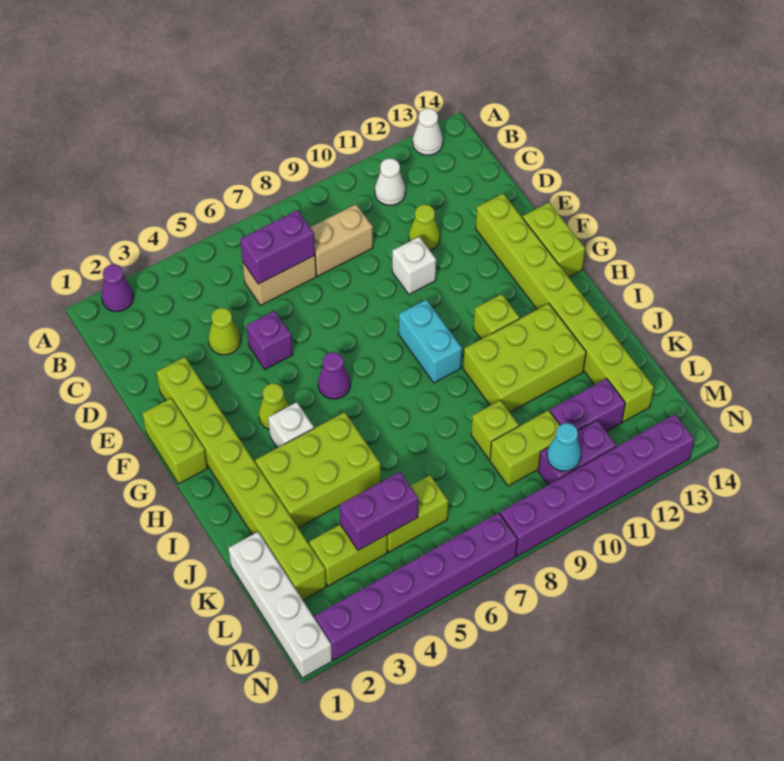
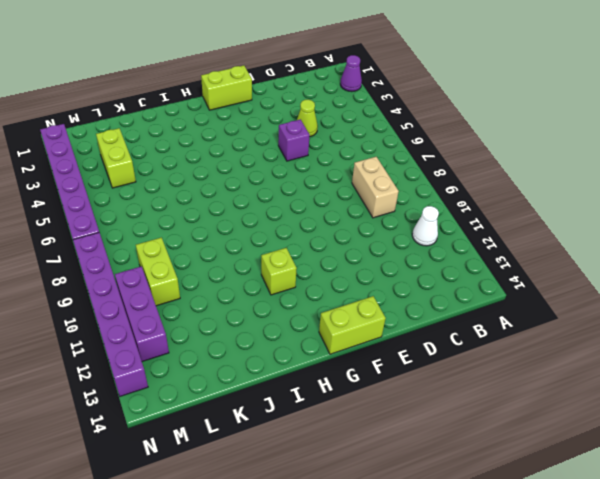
purple brick M10:M12 level 1 -> purple brick M10:M11 level 1
none -> white cone A13 level 1
none -> tan brick C6:C7 level 1
none -> lime cone D11 level 1
none -> lime brick E2:L2 level 1

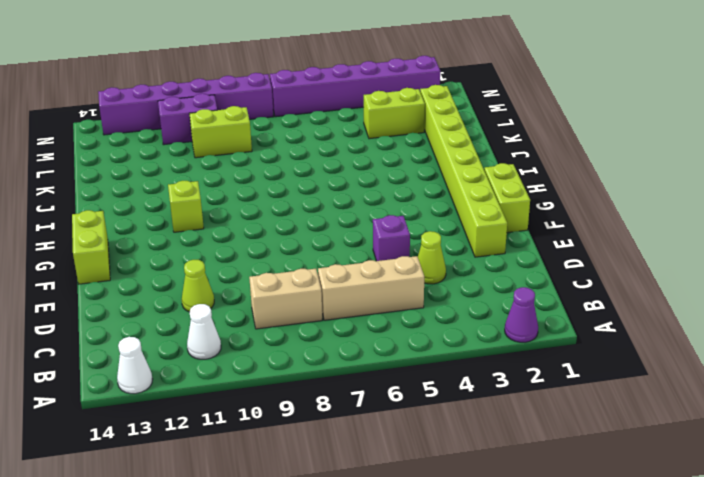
tan brick C5:C7 level 1 -> tan brick C6:C7 level 1
none -> white brick E10 level 1
none -> lime brick E13:L13 level 1
none -> lime cone G4 level 1
none -> purple cone G6 level 1

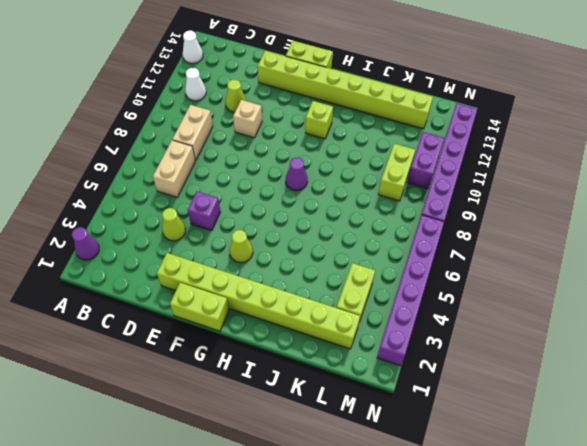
tan brick E10 level 1 -> white brick E10 level 1
purple cone H8 level 1 -> purple cone G6 level 1
none -> cyan brick G9:H9 level 1
none -> white brick H4 level 1
none -> lime brick I3:J5 level 1
none -> lime brick I10:J12 level 1

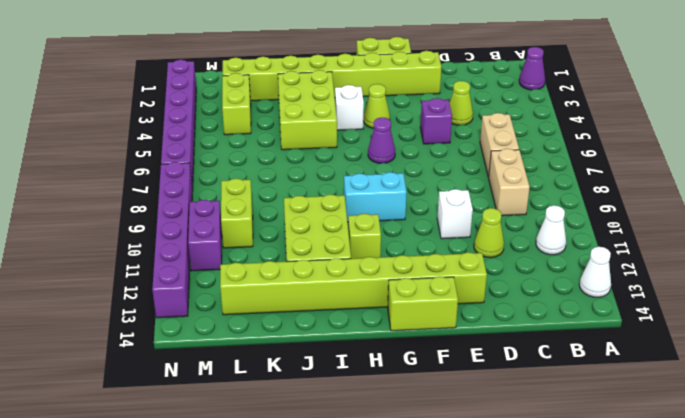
none -> white brick K1:N1 level 1
none -> lime brick K9 level 1
none -> lime brick L5:L6 level 1
none -> purple brick L11:L12 level 1

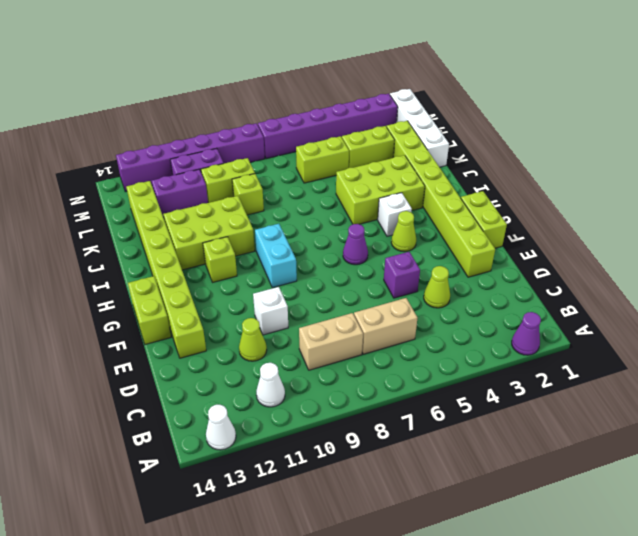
none -> purple brick C6:C7 level 2
none -> purple brick L4:L5 level 2
none -> cyan cone M10 level 2

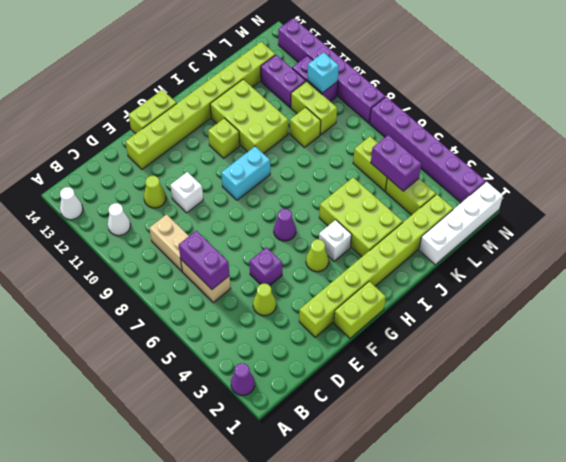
cyan brick M10 level 2 -> cyan cone M10 level 2

